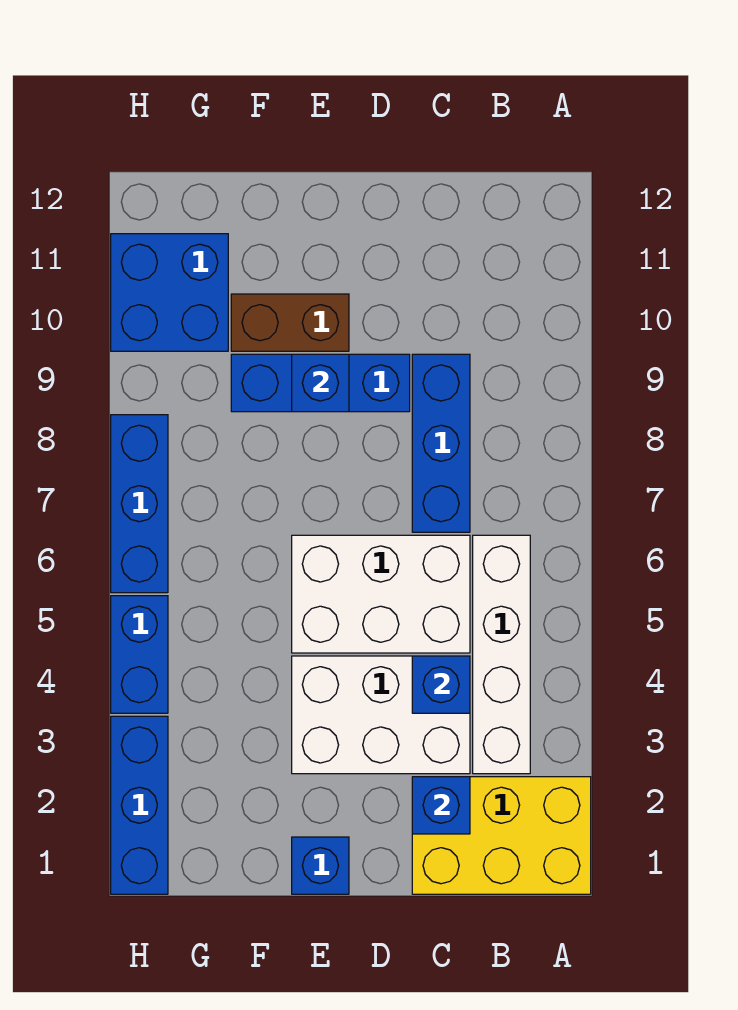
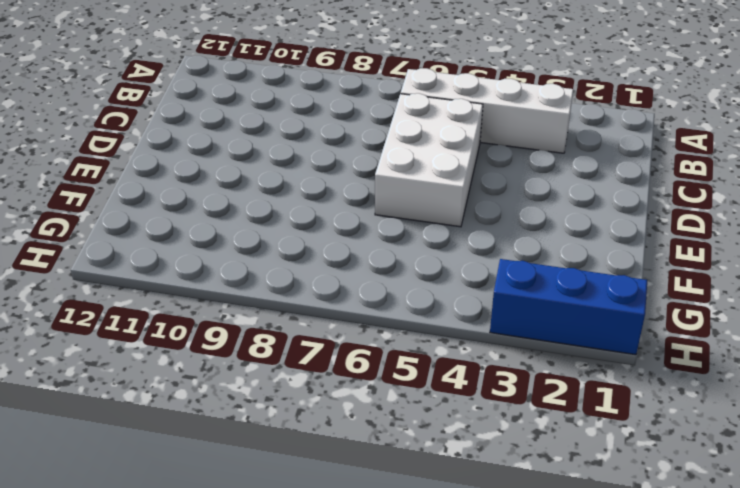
none -> yellow brick A1:C2 level 1
none -> white brick C3:E4 level 1
none -> blue brick C7:C9 level 1

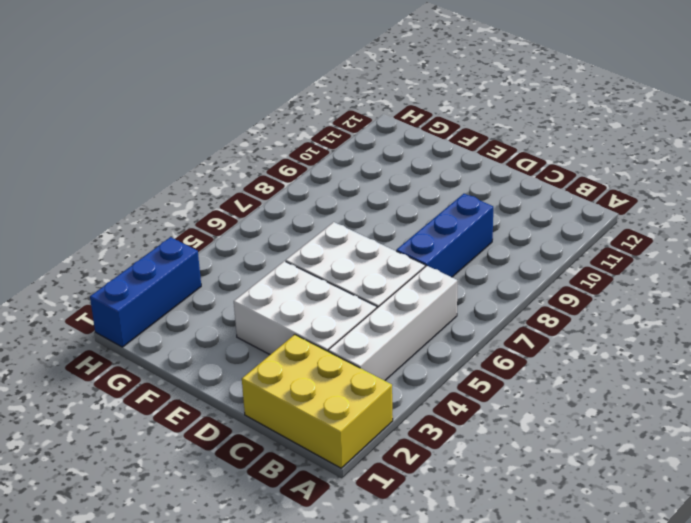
none -> blue brick D9:F9 level 1
none -> blue brick E1 level 1
none -> brown brick E10:F10 level 1

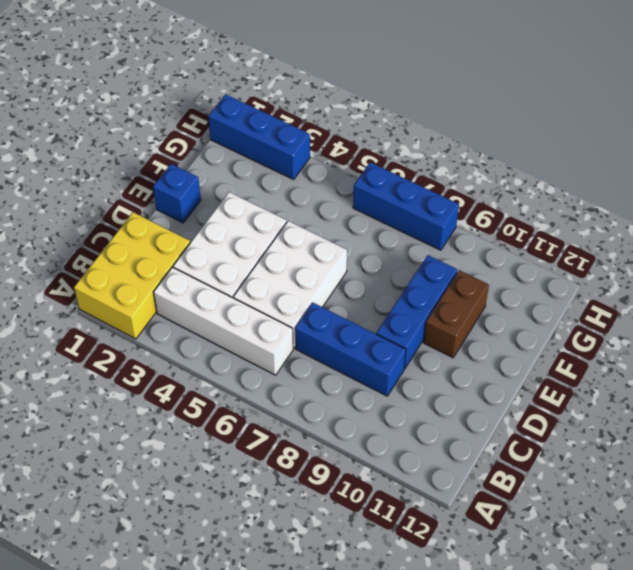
none -> blue brick G10:H11 level 1
none -> blue brick H4:H5 level 1
none -> blue brick C2 level 2

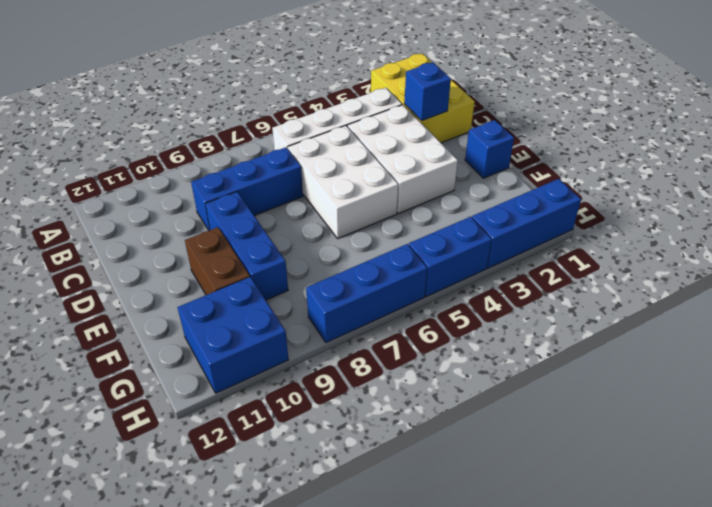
none -> blue brick C4 level 2
none -> blue brick E9 level 2

